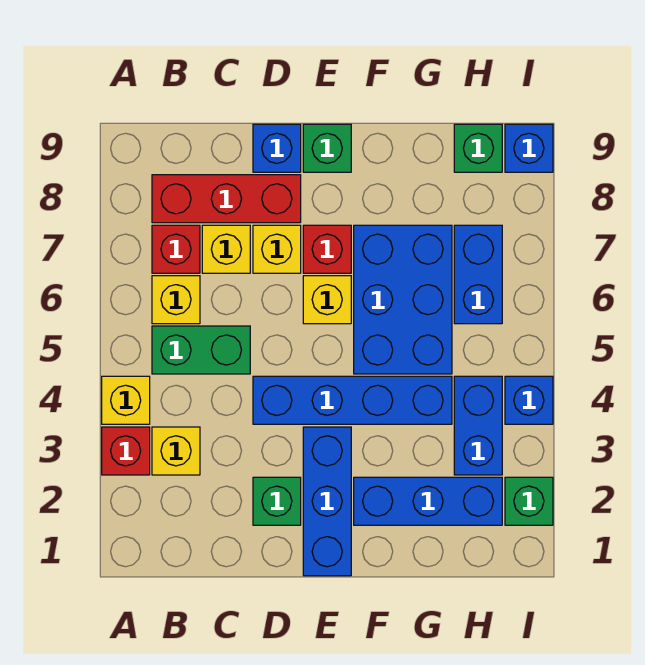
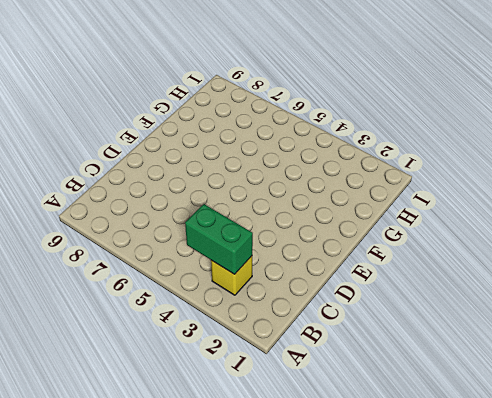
green brick B3:B4 level 2 -> green brick B5:C5 level 1
none -> red brick A3 level 1
none -> yellow brick A4 level 1
none -> yellow brick B6 level 1

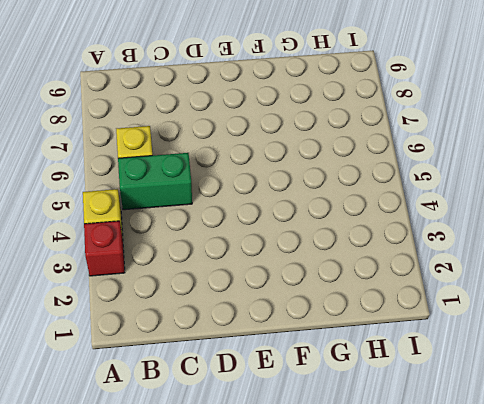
none -> yellow brick B3 level 1
none -> red brick B7 level 1
none -> red brick B8:D8 level 1

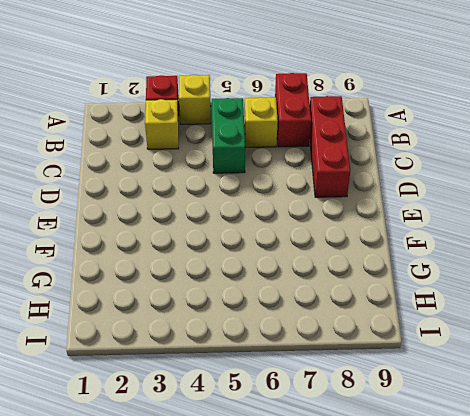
red brick A7:B7 level 1 -> red brick B7 level 1
none -> yellow brick C7 level 1
none -> green brick D2 level 1
none -> blue brick D4:G4 level 1

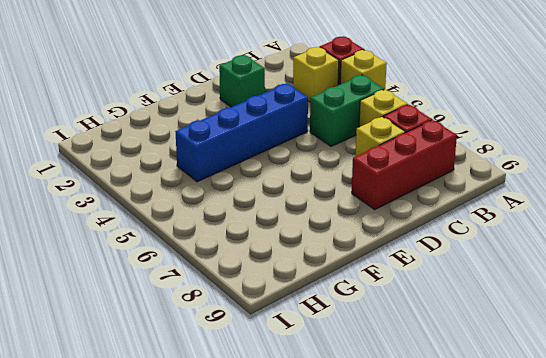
none -> yellow brick D7 level 1
none -> blue brick D9 level 1
none -> blue brick E1:E3 level 1

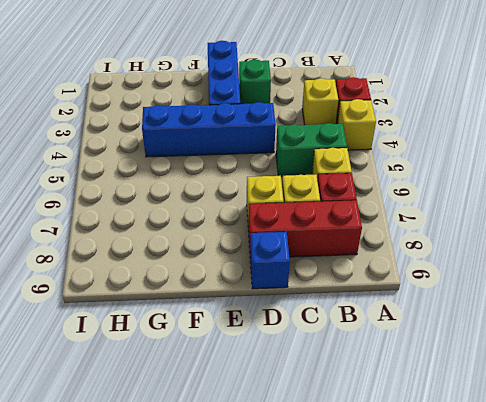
none -> yellow brick E6 level 1
none -> red brick E7 level 1
none -> green brick E9 level 1

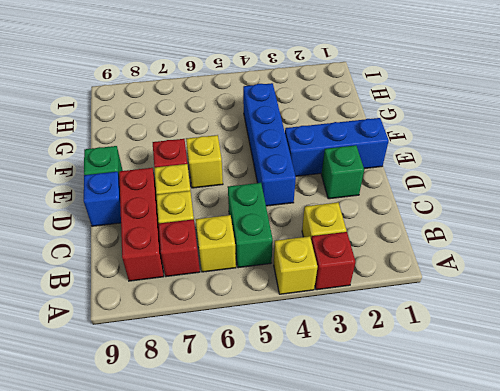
none -> blue brick F2:H2 level 1
none -> blue brick F5:G7 level 1
none -> blue brick H3:H4 level 1

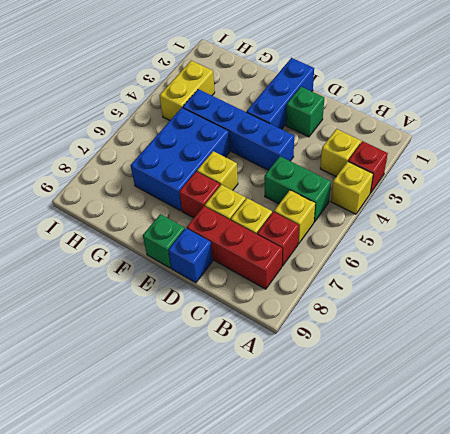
yellow brick H3:H4 level 1 -> blue brick H3:H4 level 1
none -> blue brick F2:H2 level 1
none -> blue brick H6:H7 level 1
none -> green brick H9 level 1

